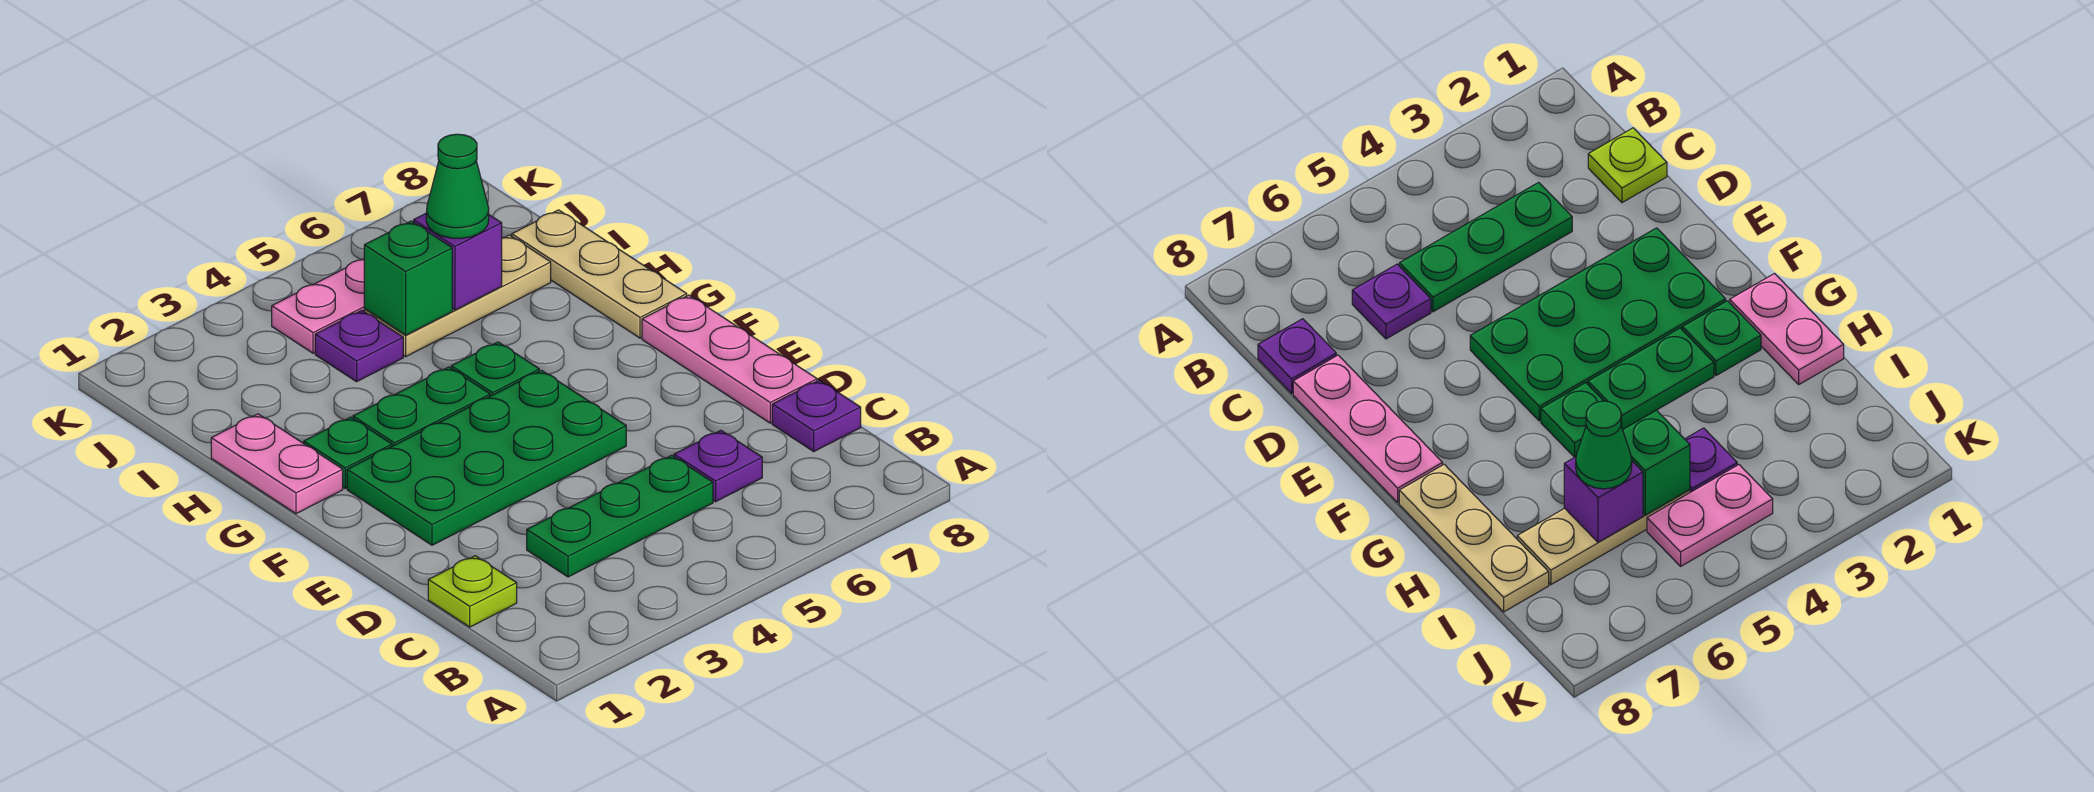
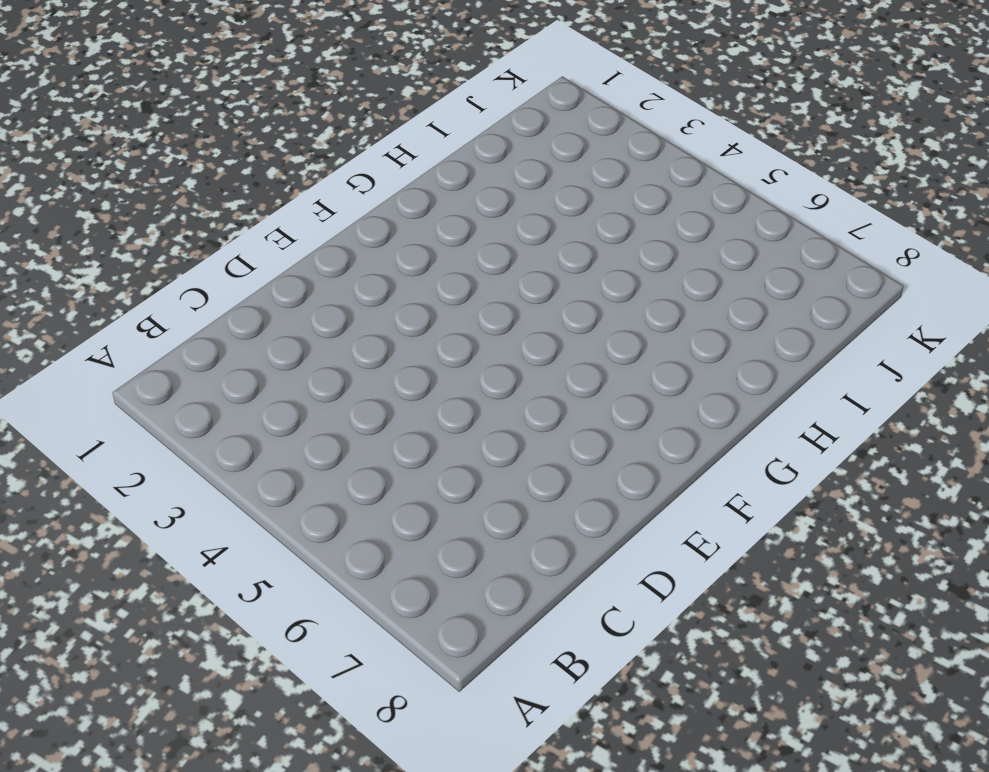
none -> lime plate C1 level 1
none -> green plate C3:C5 level 1
none -> purple plate C6 level 1

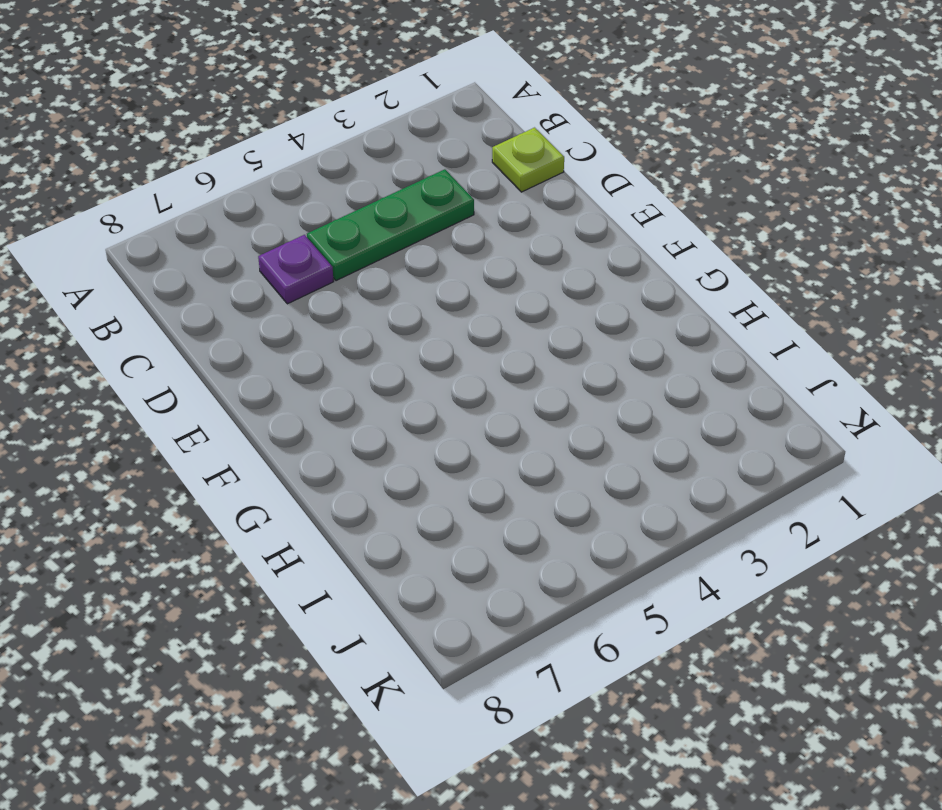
none -> purple plate C8 level 1
none -> pink plate D8:F8 level 1
none -> green plate E2:F5 level 1

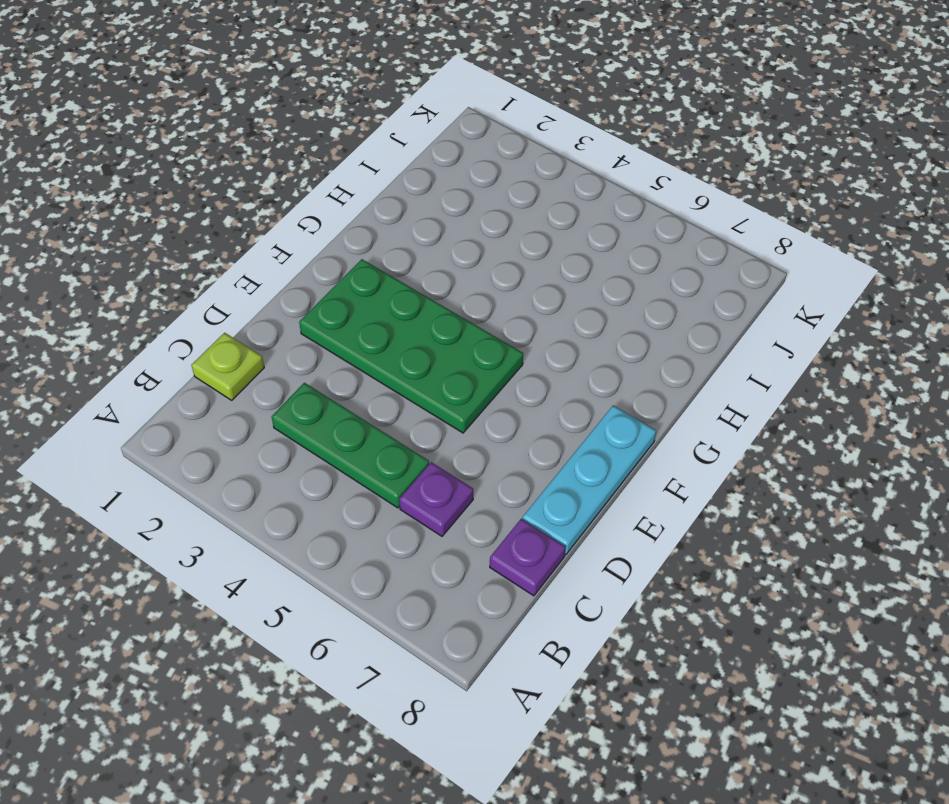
cyan plate D8:F8 level 1 -> pink plate D8:F8 level 1
none -> pink plate G1:H1 level 1
none -> green plate G2 level 1
none -> green plate G3:G4 level 1

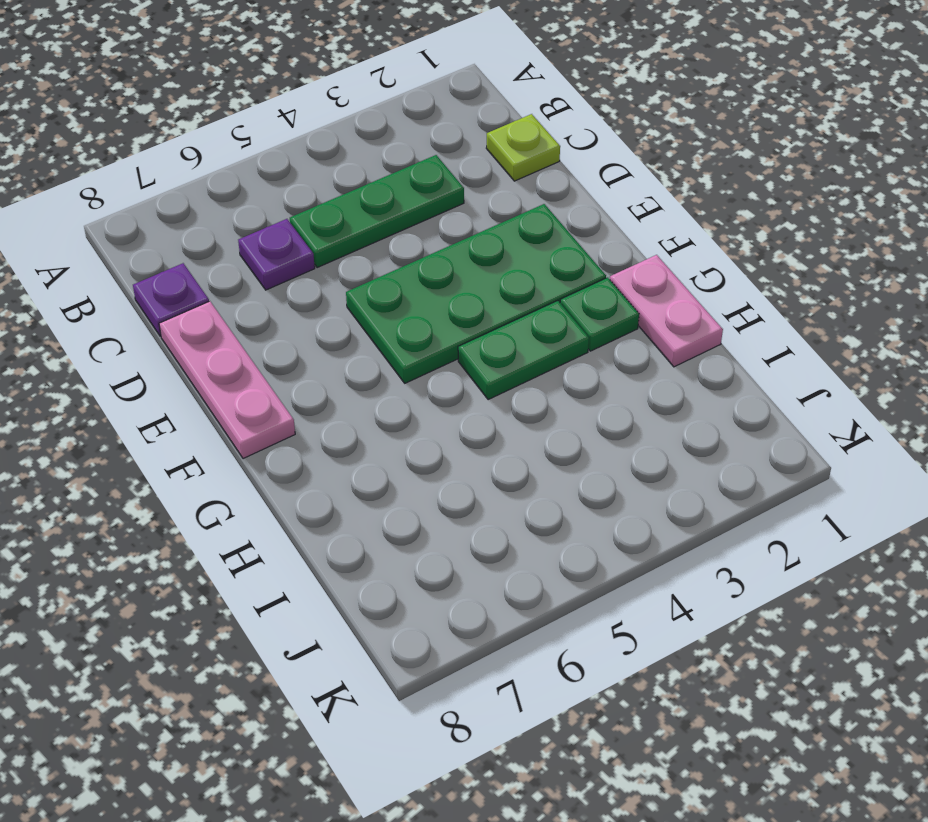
none -> green plate G5 level 1
none -> tan plate G8:I8 level 1
none -> purple plate I4 level 1

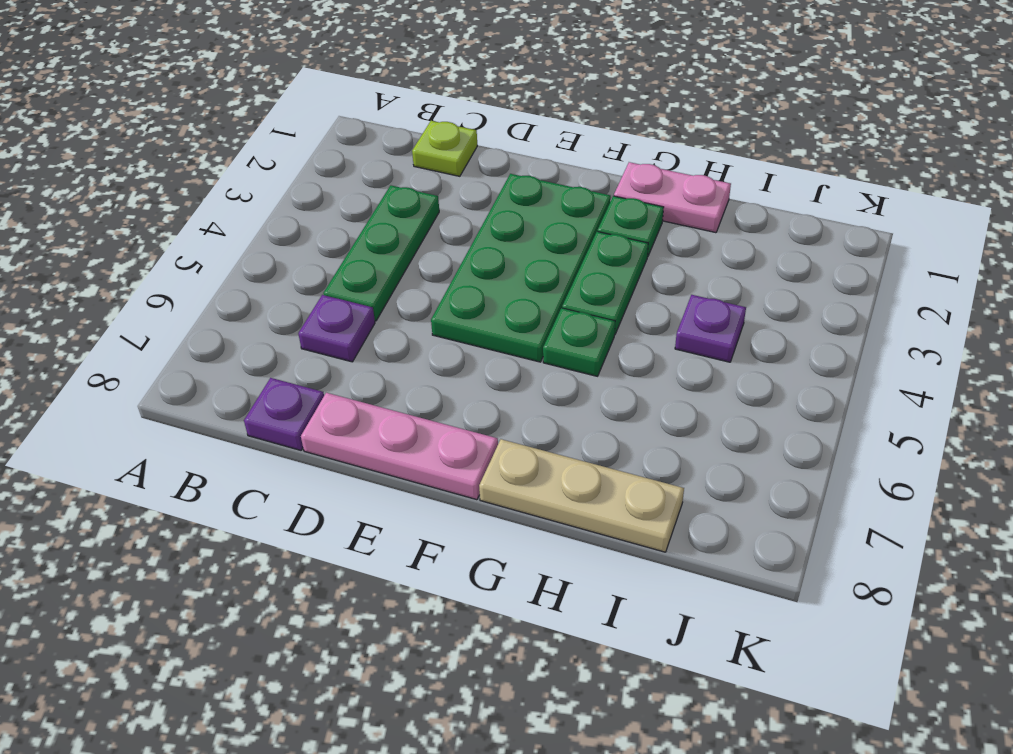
none -> tan plate I5:I7 level 1
none -> pink plate J4:J5 level 1
none -> green brick I5 level 2

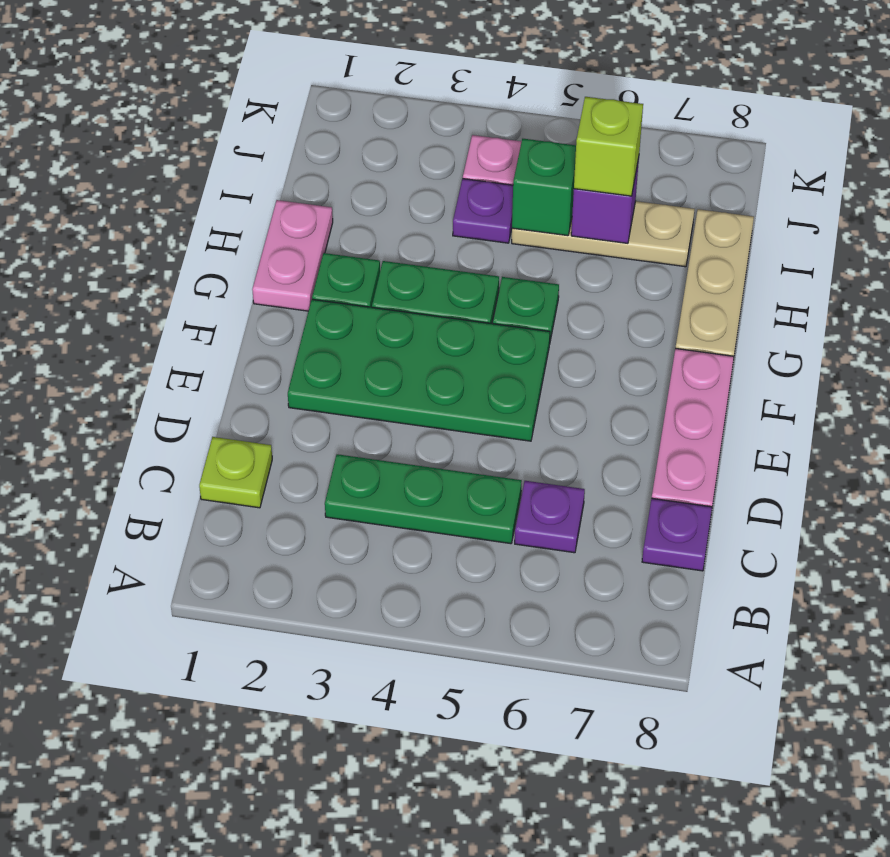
lime brick I6 level 3 -> green cone I6 level 3

